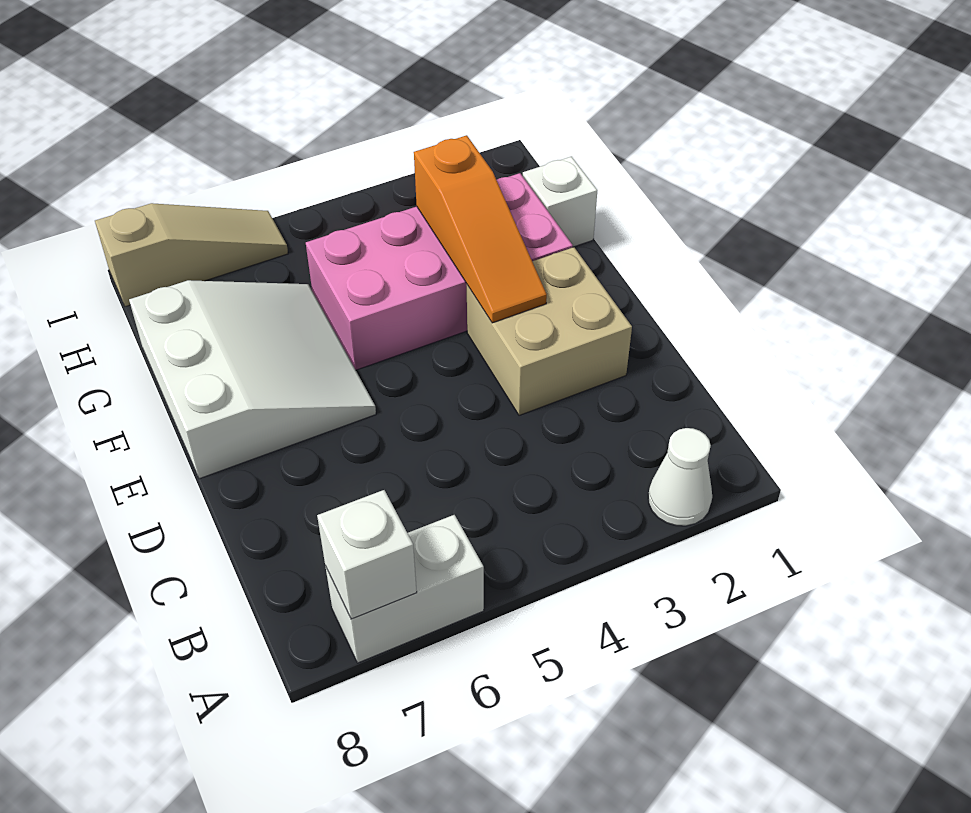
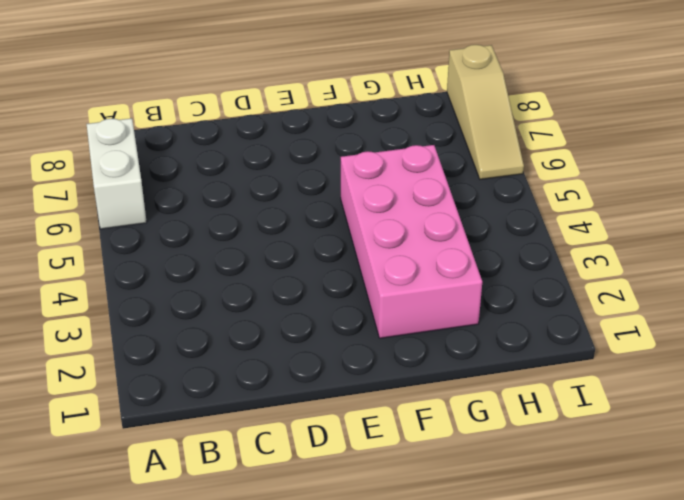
none -> white cone A2 level 1
none -> tan brick D2:E3 level 1

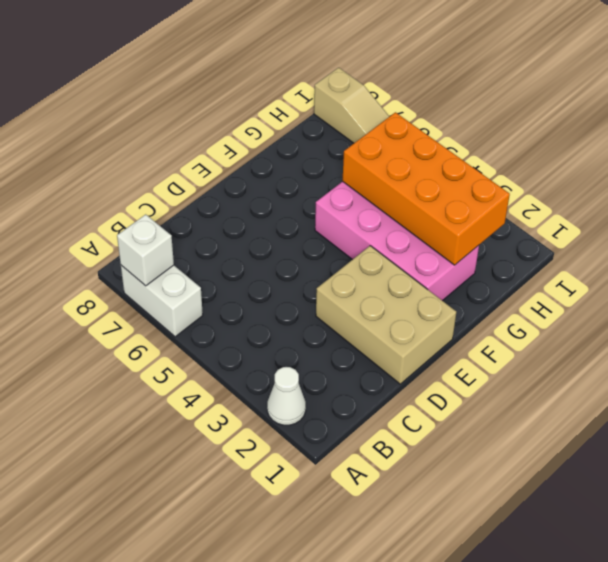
tan brick D1:E3 level 1 -> tan brick D2:E3 level 1
orange brick G2:H5 level 2 -> orange slope E3:G3 level 2 top G
none -> white slope E6:G8 level 1 top 8
none -> white brick G1 level 1

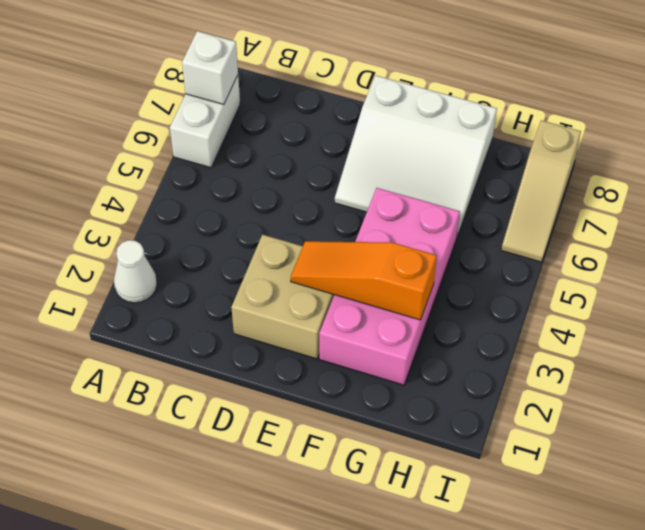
none -> white brick G1 level 1

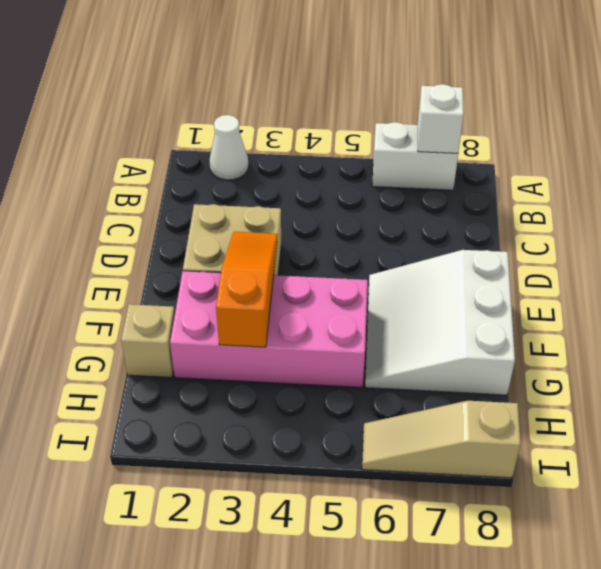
tan brick G1 level 1 -> white brick G1 level 1

